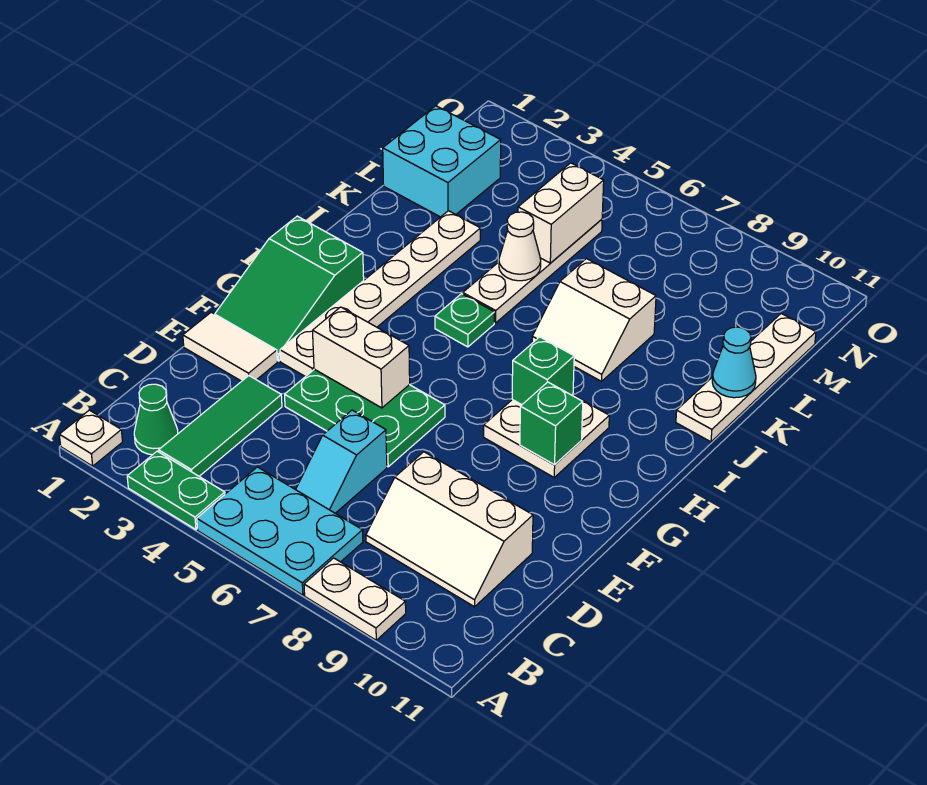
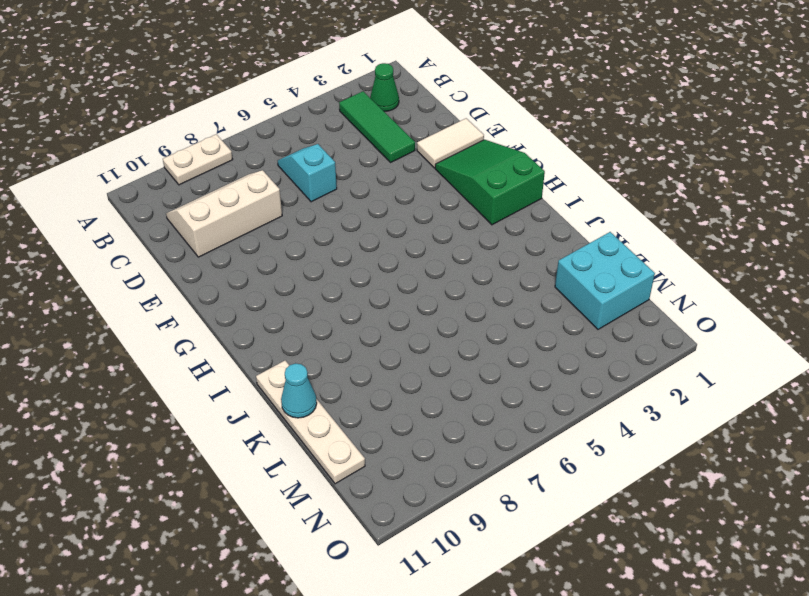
none -> white plate A1 level 1
none -> green plate A3:A4 level 1
none -> cyan plate A5:B7 level 1

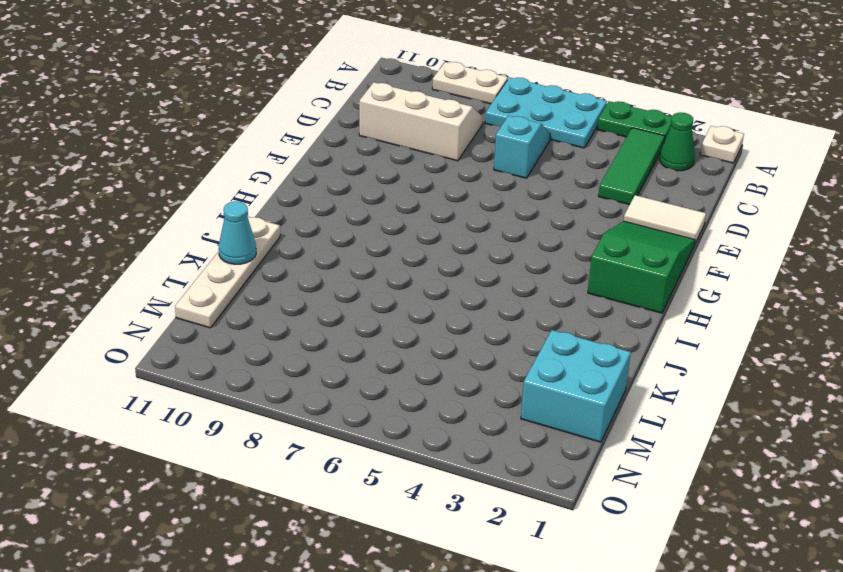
none -> green plate E4:F6 level 1
none -> white plate F3:K3 level 1
none -> white plate G8:H9 level 1

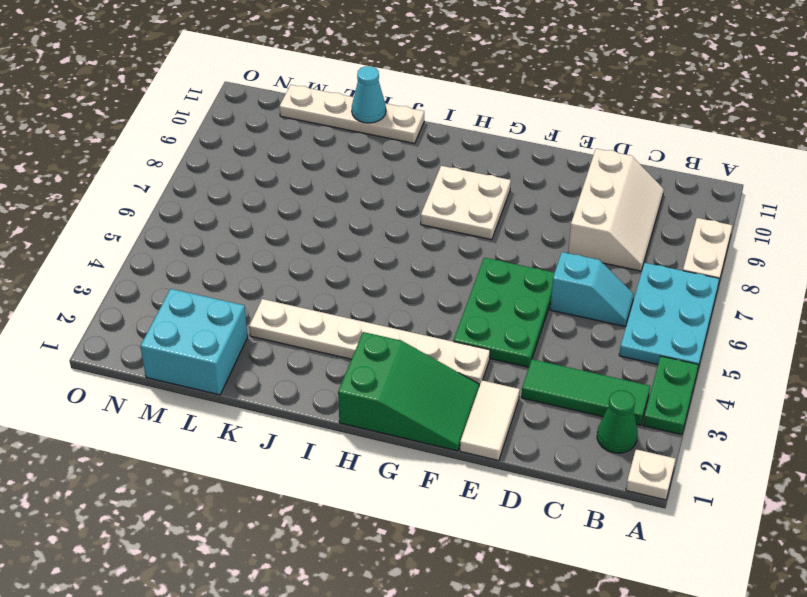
none -> green plate I5 level 1
none -> white plate J5:M5 level 1
none -> white slope J7:K8 level 1 top K

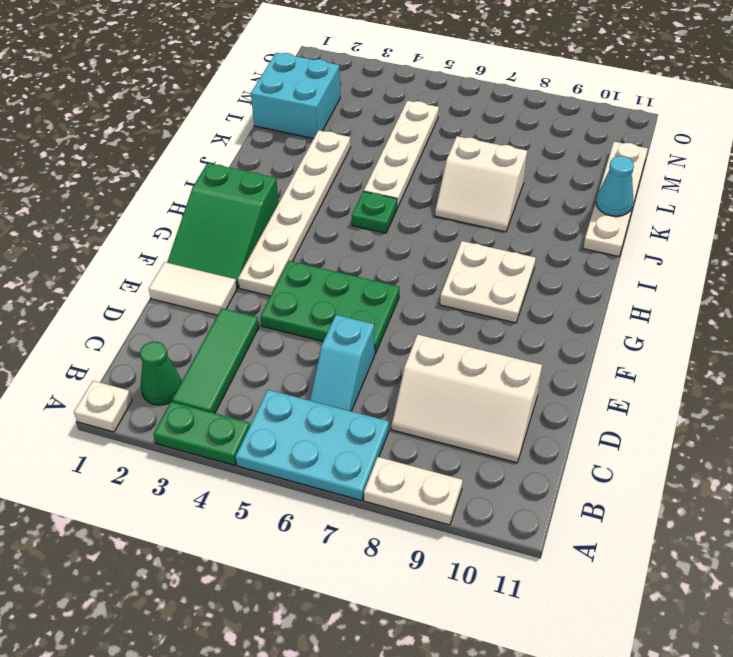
none -> white brick F4:F5 level 2
none -> green brick G9 level 2
none -> green brick H8 level 2

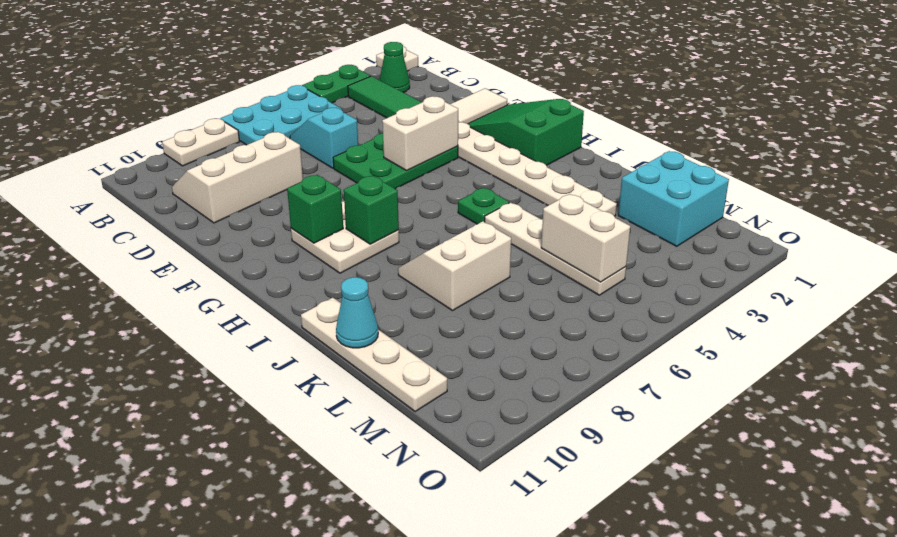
none -> white cone K5 level 2

